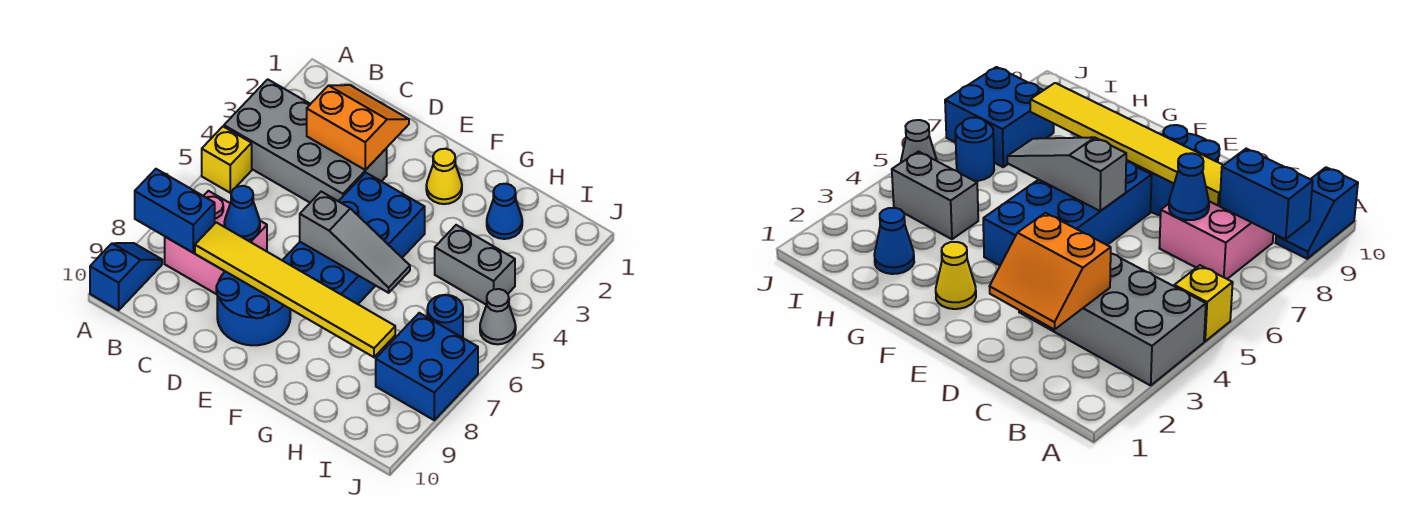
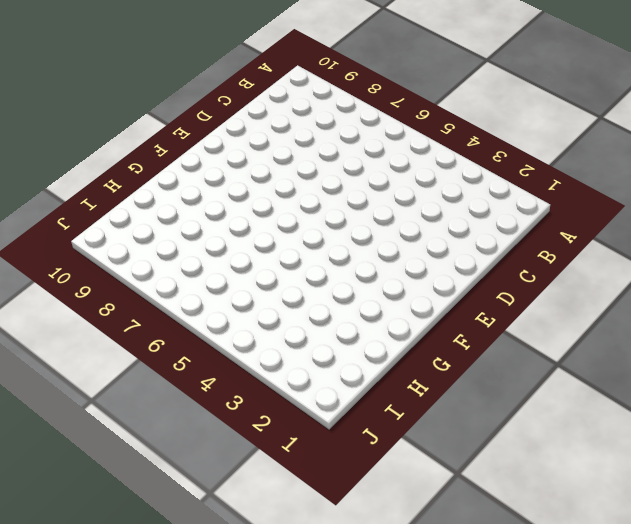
none -> grey brick A3:D4 level 1
none -> yellow brick A5 level 1
none -> blue slope A9:A10 level 1 top 10

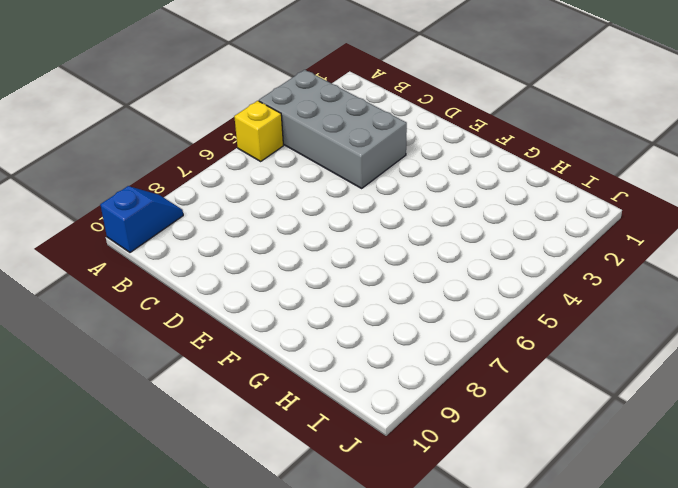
none -> pink brick B7:C8 level 1
none -> blue round brick D8:E9 level 1
none -> blue brick E4:F7 level 1

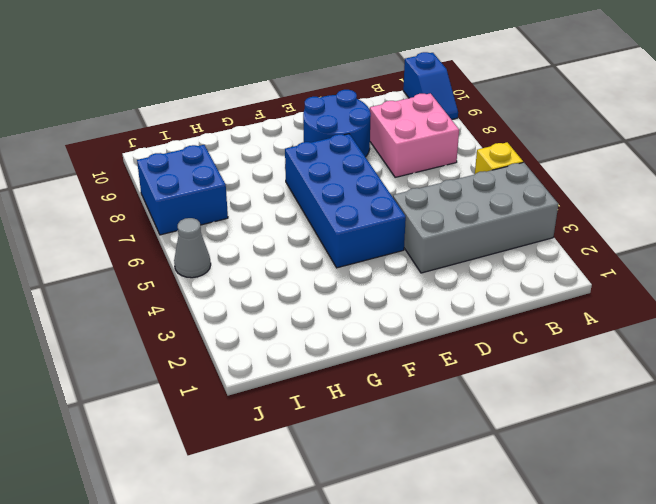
none -> yellow cone F2 level 1
none -> blue cone H2 level 1
none -> grey brick H4:I4 level 1

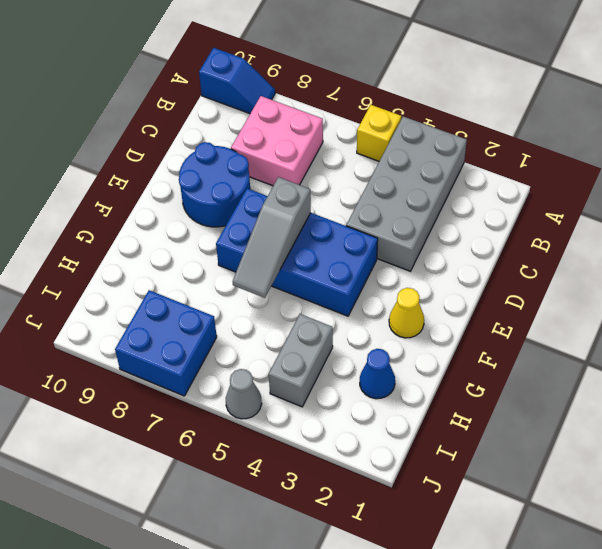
none -> blue round brick I6 level 1
none -> blue brick A8:B8 level 2
none -> orange slope C2:D3 level 2 top 3

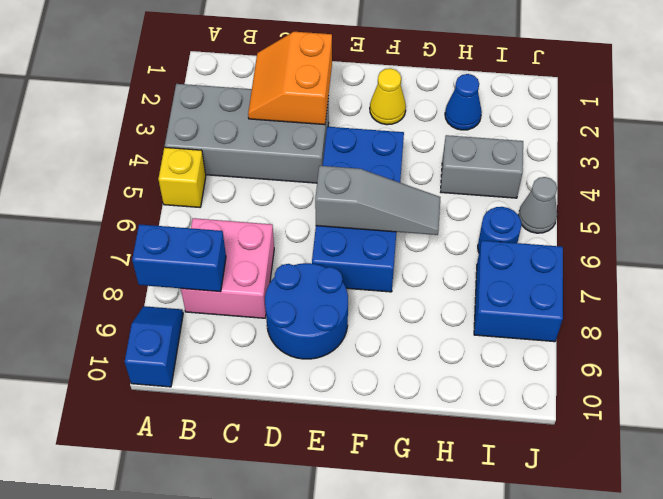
orange slope C2:D3 level 2 top D -> orange slope C2:D3 level 2 top 3
none -> blue cone C7 level 2
none -> yellow tile C8:H8 level 2

